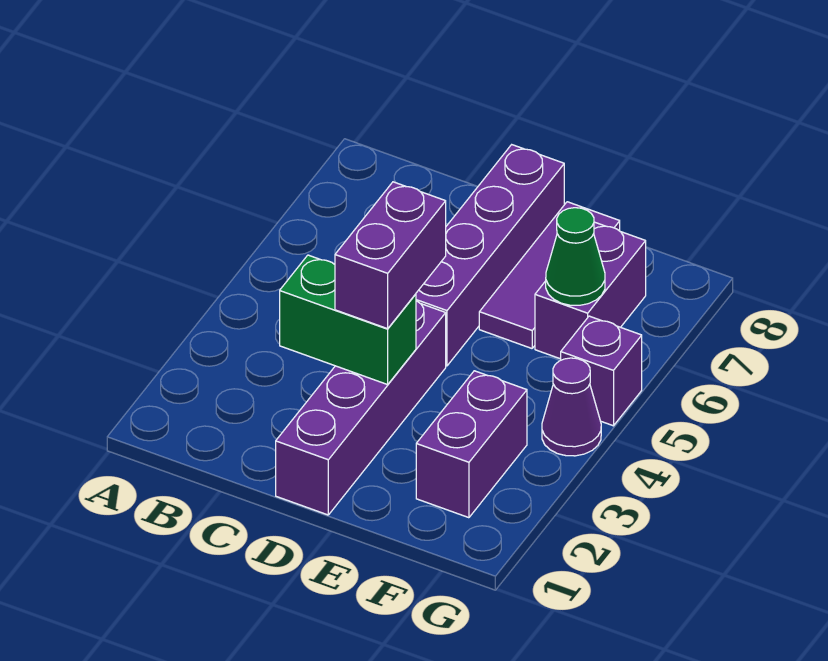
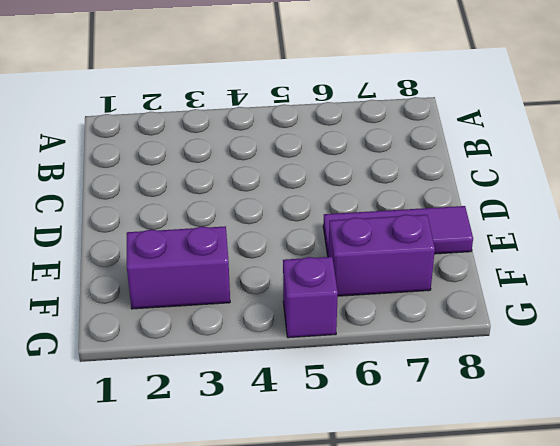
none -> purple brick D1:D4 level 1
none -> purple brick D5:D8 level 1

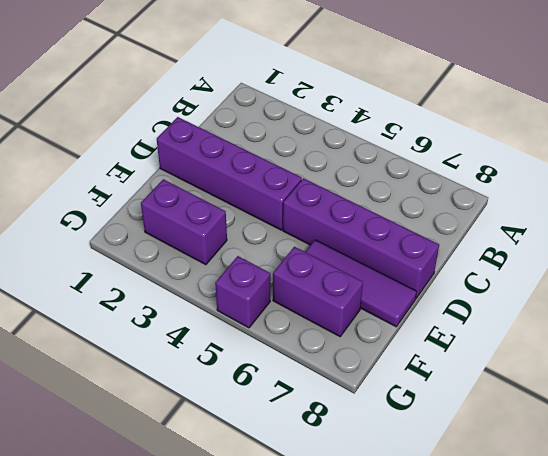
none -> purple cone G4 level 1
none -> green brick C3:D3 level 2

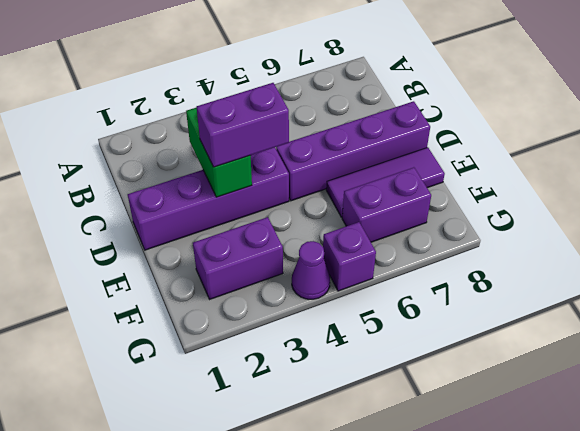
none -> green cone F6 level 2

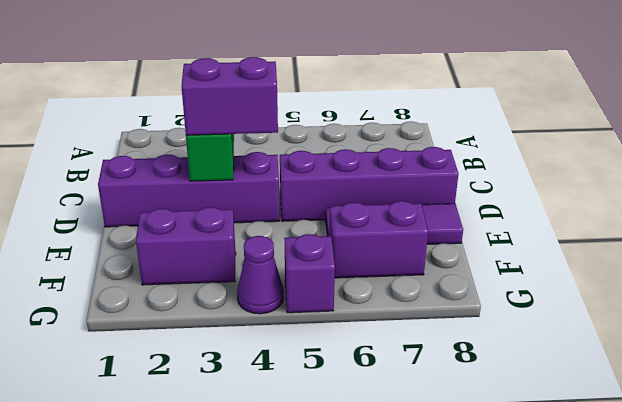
none -> green cone F6 level 2

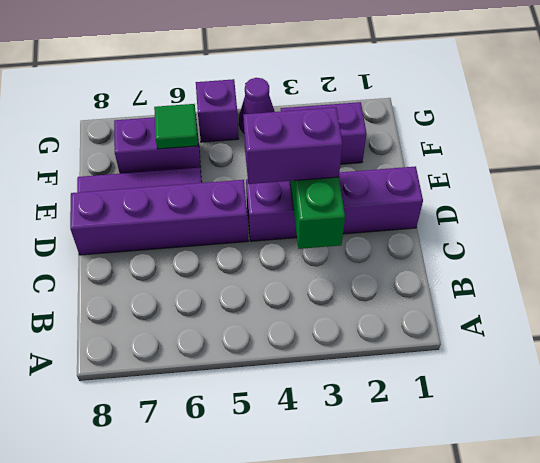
green tile F6 level 2 -> green cone F6 level 2

